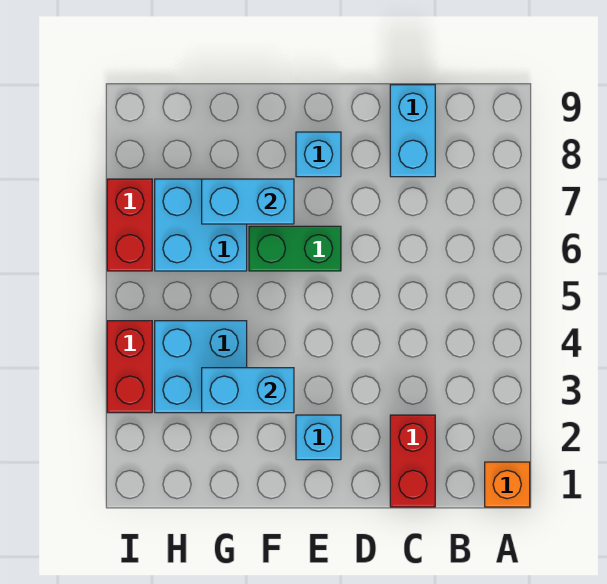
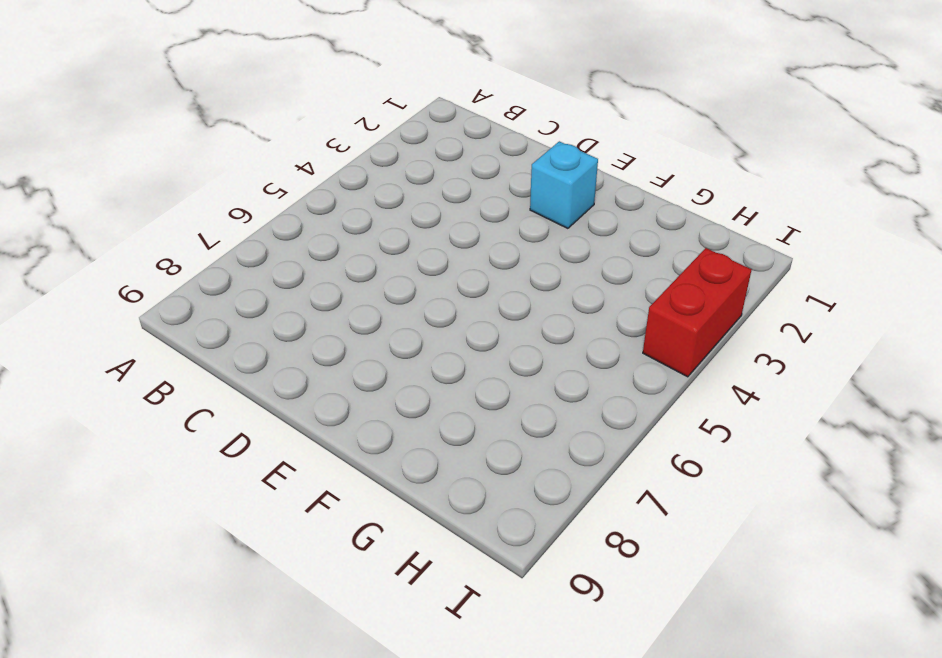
none -> orange brick A1 level 1
none -> red brick C1:C2 level 1
none -> cyan brick C8:C9 level 1

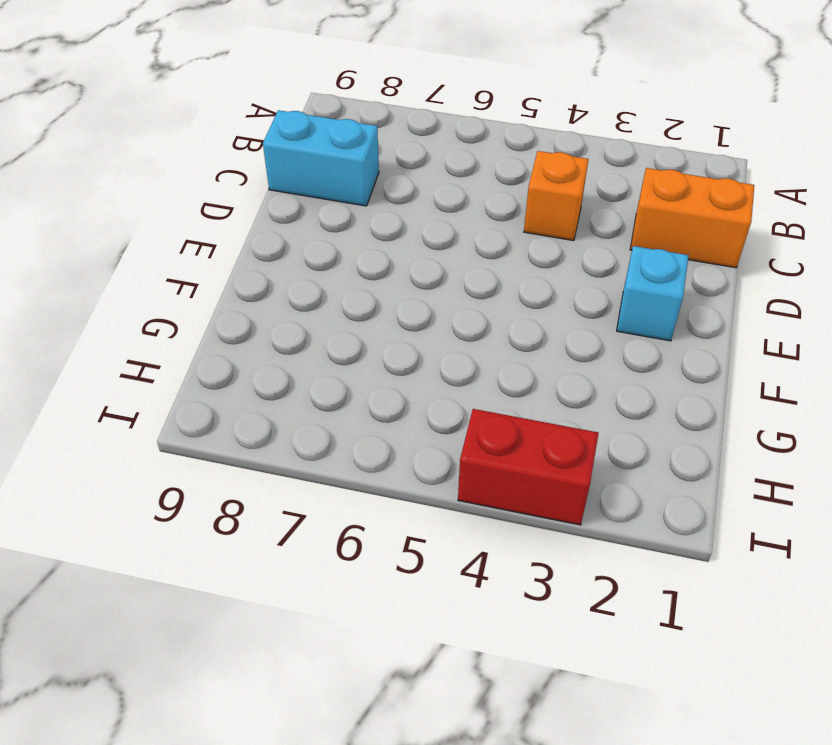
orange brick C1:C2 level 1 -> red brick C1:C2 level 1
orange brick C4 level 1 -> orange brick A1 level 1
none -> green brick E6:F6 level 1
none -> cyan brick E8 level 1
none -> cyan brick G3:H4 level 1

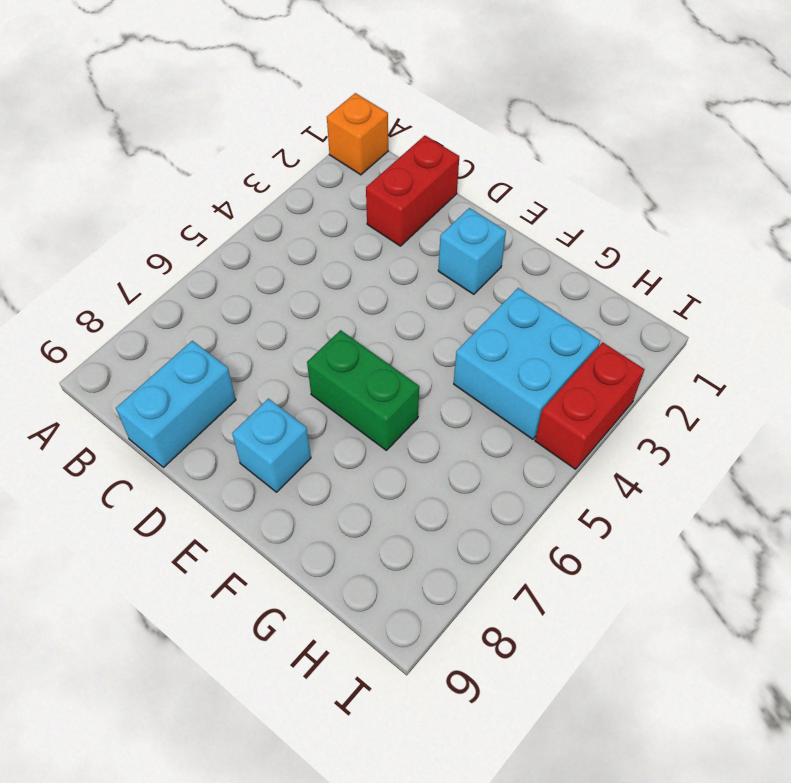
none -> cyan brick G6:H7 level 1
none -> red brick I6:I7 level 1
none -> cyan brick F3:G3 level 2

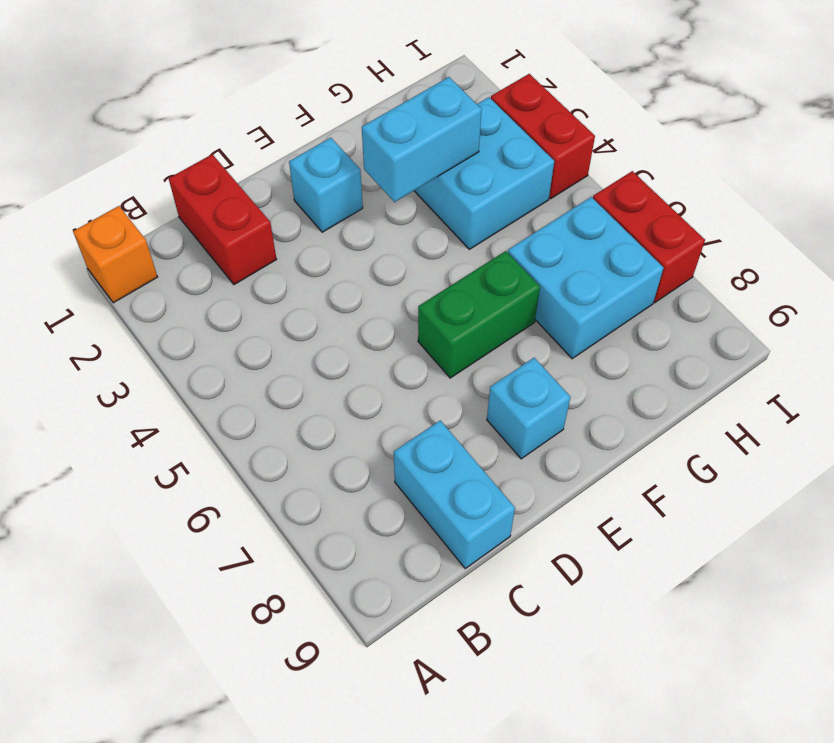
none -> cyan brick F7:G7 level 2

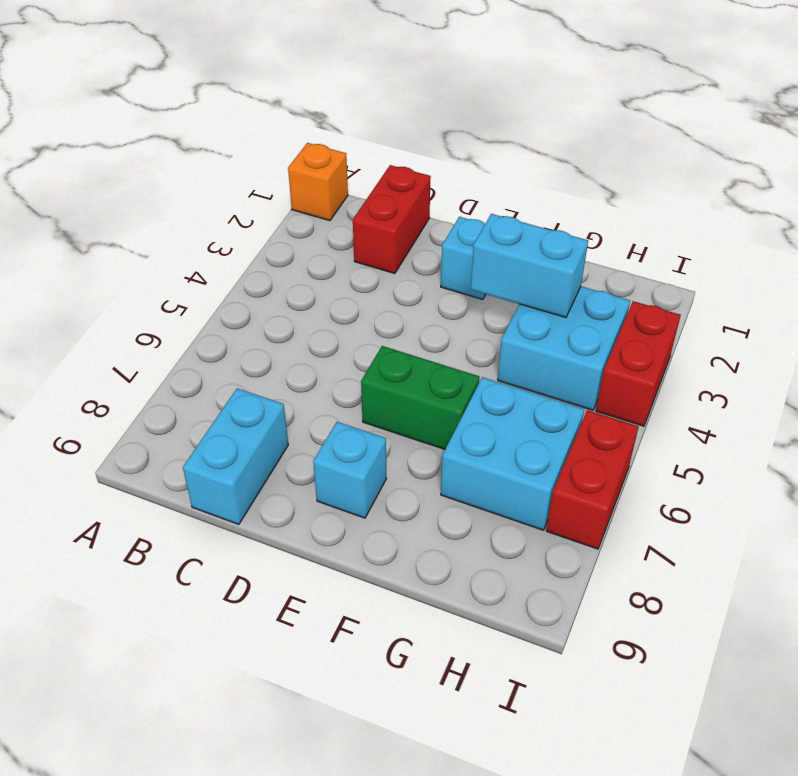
none -> cyan brick F7:G7 level 2

